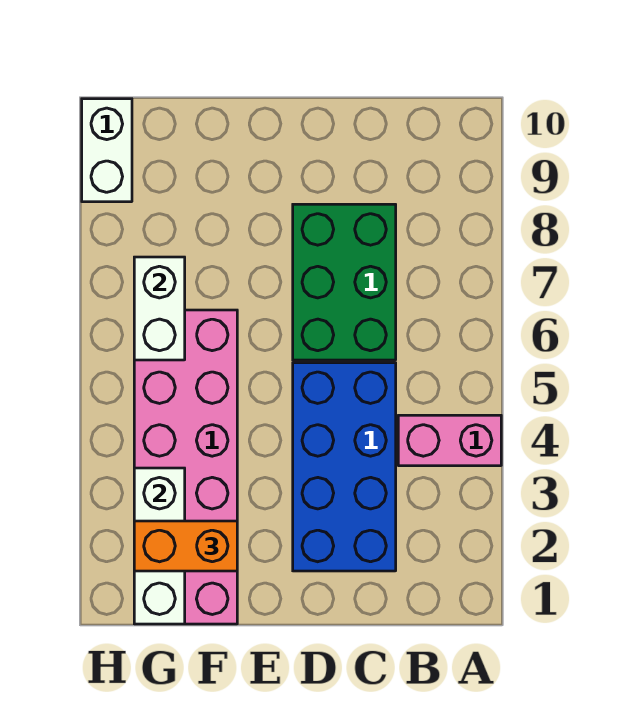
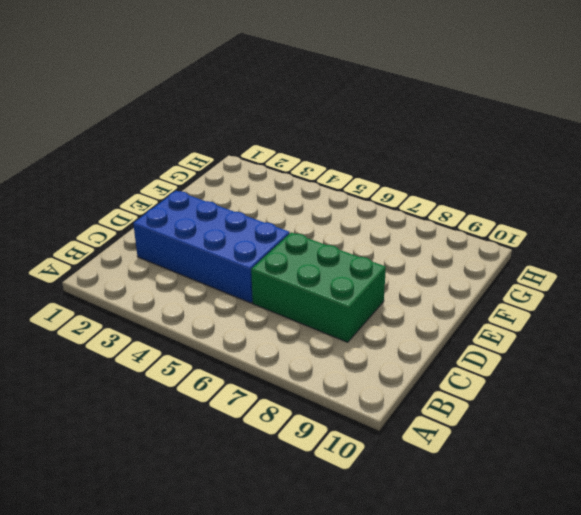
none -> pink brick A4:B4 level 1
none -> pink brick F1:G6 level 1

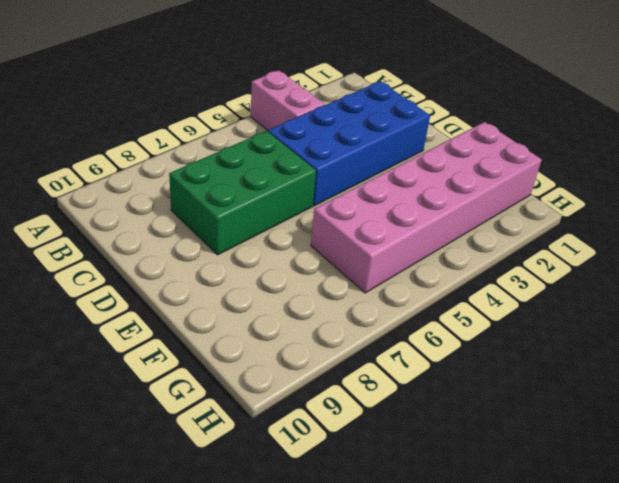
none -> white brick H9:H10 level 1
none -> white brick G1:G3 level 2

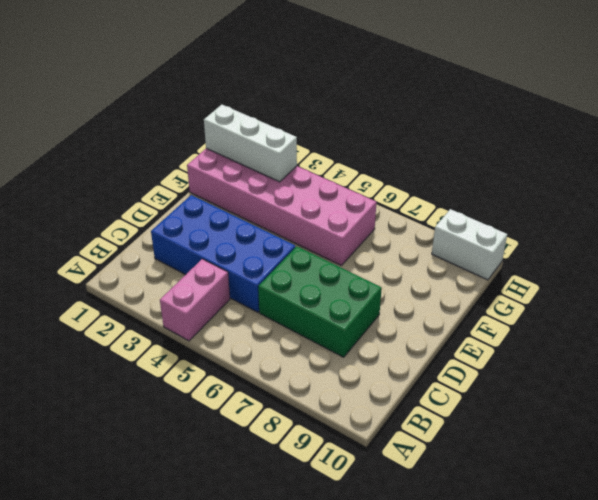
none -> white brick G6:G7 level 2
none -> orange brick F2:G2 level 3

